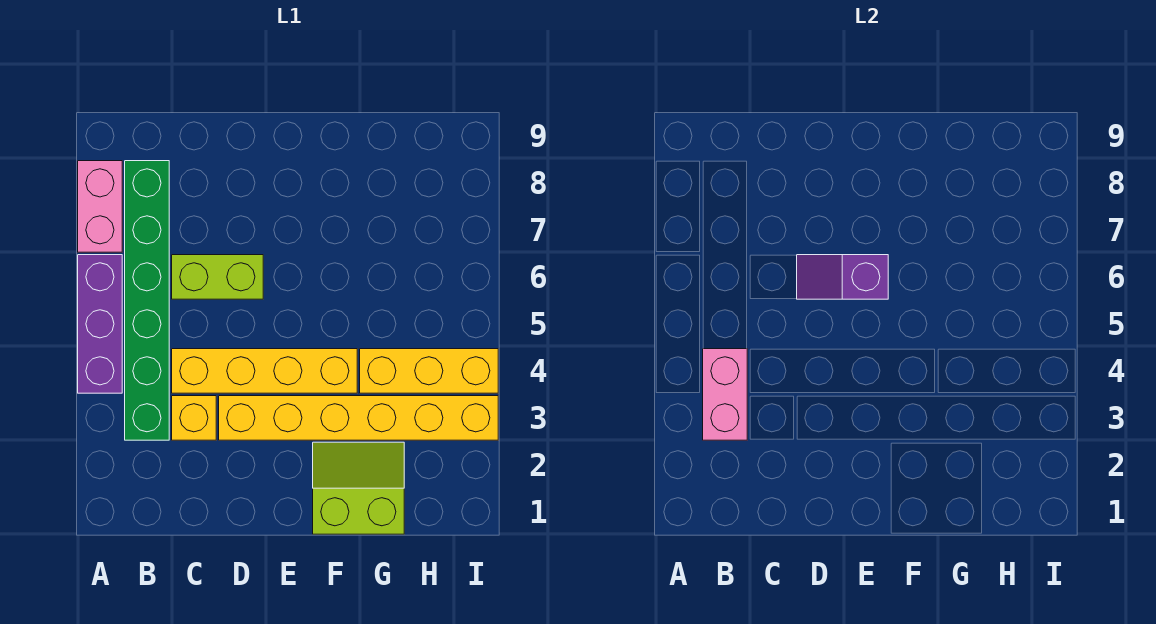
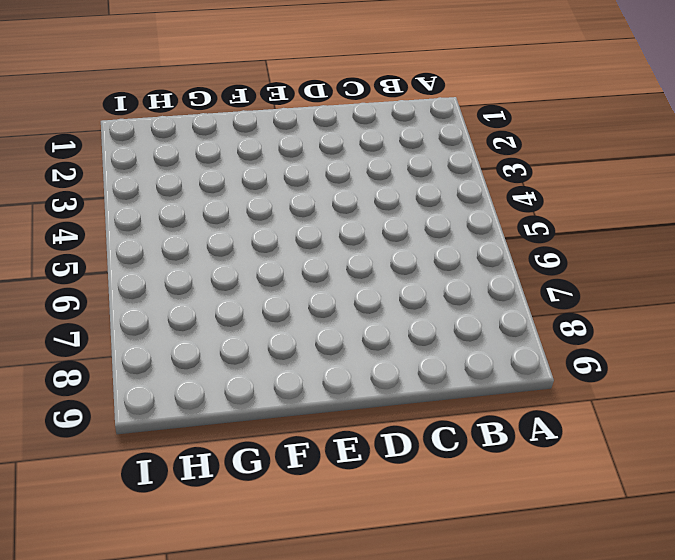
none -> purple brick A4:A6 level 1
none -> pink brick A7:A8 level 1

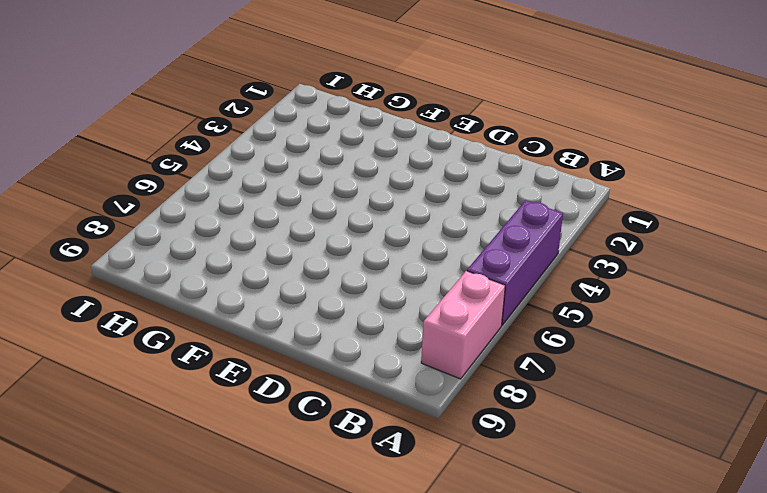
none -> green brick B3:B8 level 1
none -> yellow brick C3 level 1

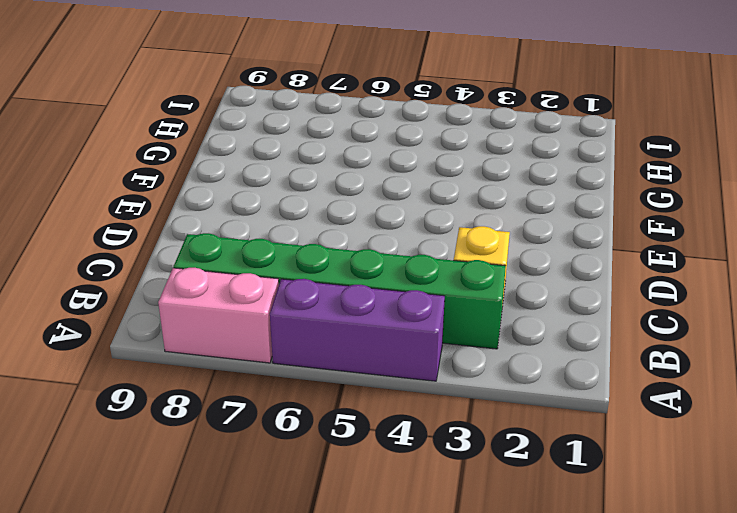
none -> yellow brick C4:F4 level 1
none -> lime brick C6:D6 level 1

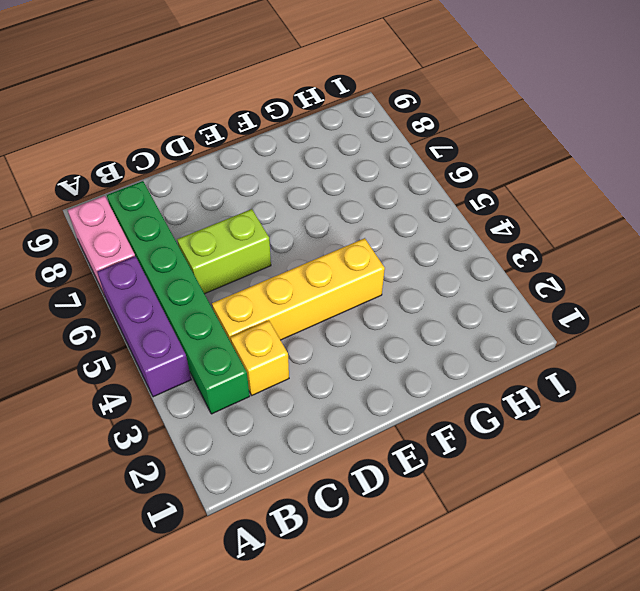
none -> yellow brick D3:I3 level 1
none -> lime slope F1:G2 level 1 top 1

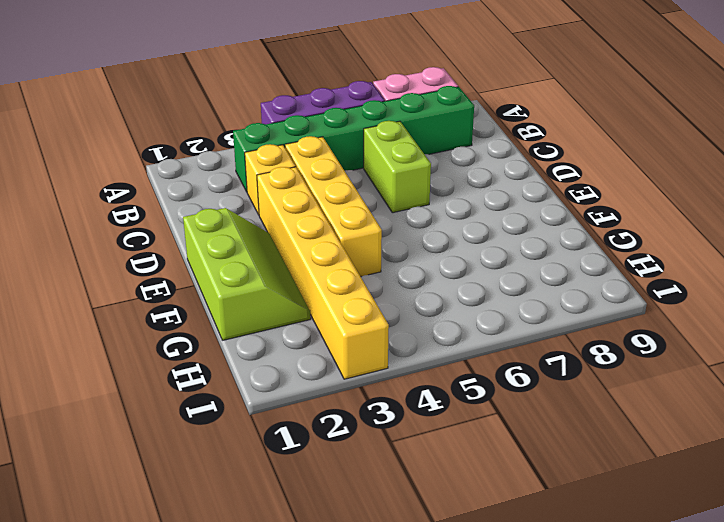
lime slope E1:G2 level 1 top 1 -> lime slope F1:G2 level 1 top 1
none -> yellow brick G4:I4 level 1
none -> pink brick B3:B4 level 2

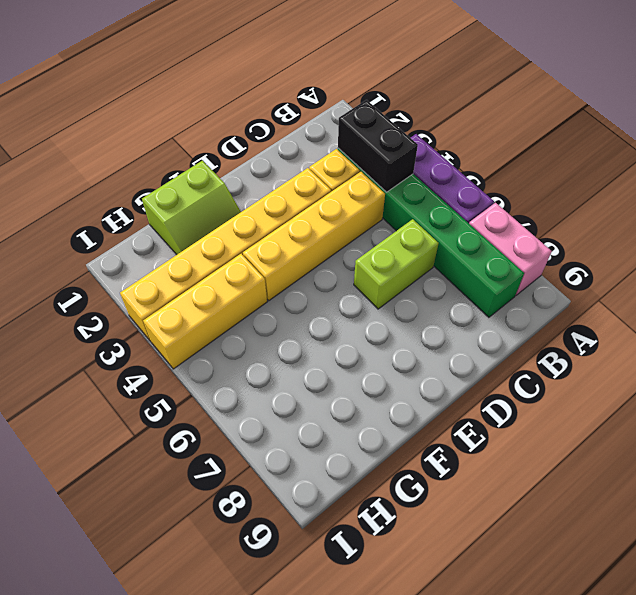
black brick B3:B4 level 2 -> pink brick B3:B4 level 2
none -> purple slope D6:E6 level 2 top E

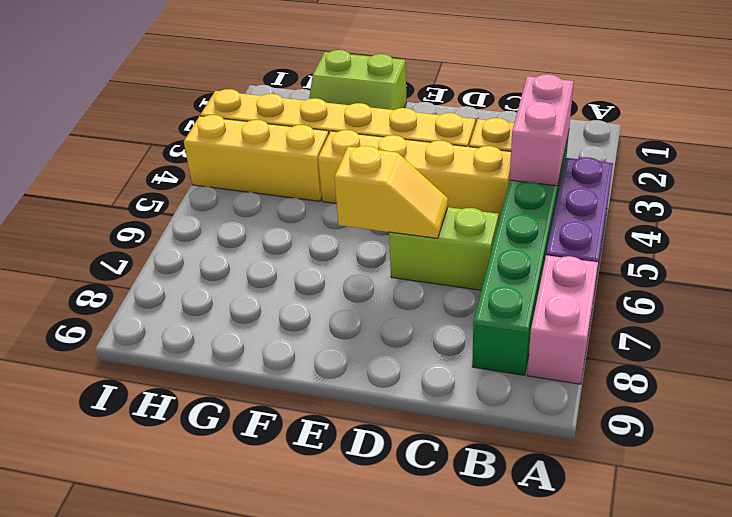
yellow slope D6:E6 level 2 top E -> purple slope D6:E6 level 2 top E

